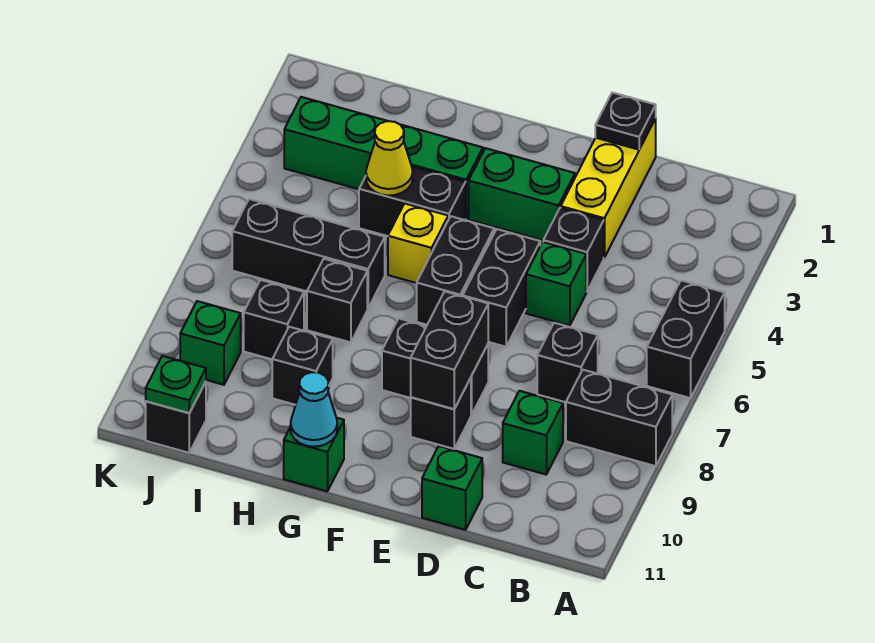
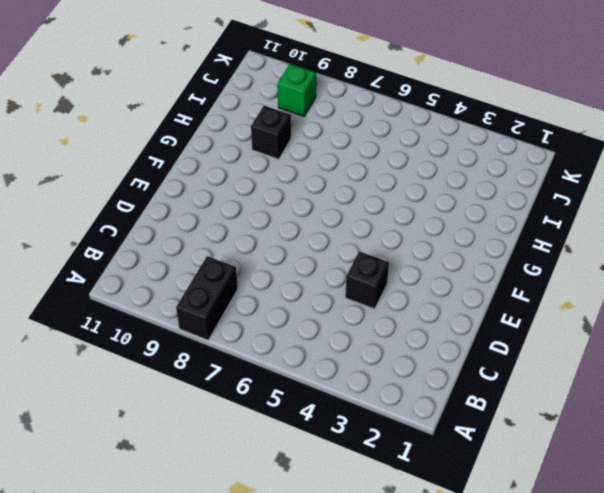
none -> black brick A5:A6 level 1
none -> black brick C7 level 1
none -> green brick C9 level 1

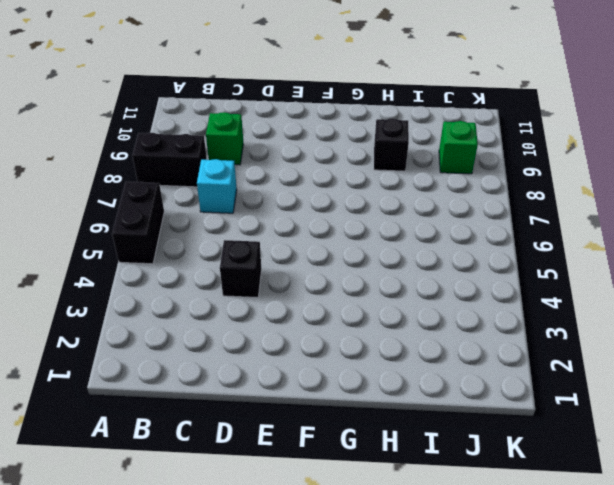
cyan brick C7 level 1 -> black brick C7 level 1
none -> yellow brick D1:D3 level 1
none -> green brick D5 level 1
none -> green brick D11 level 1

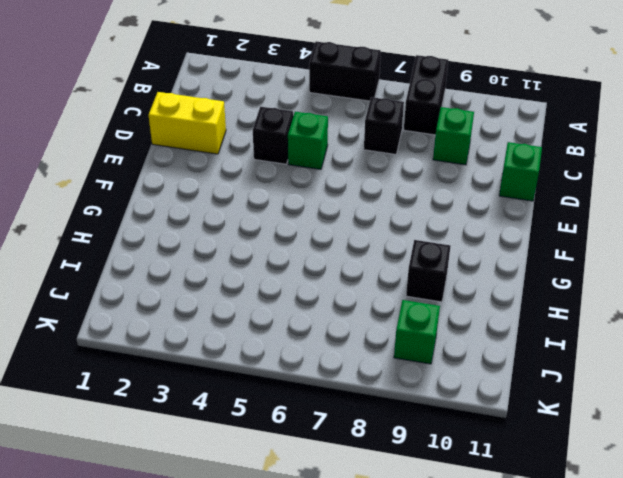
yellow brick D1:D2 level 1 -> yellow brick D1:D3 level 1
none -> green brick E3:F3 level 1
none -> black brick E5:E6 level 1
none -> black brick E8:F8 level 1

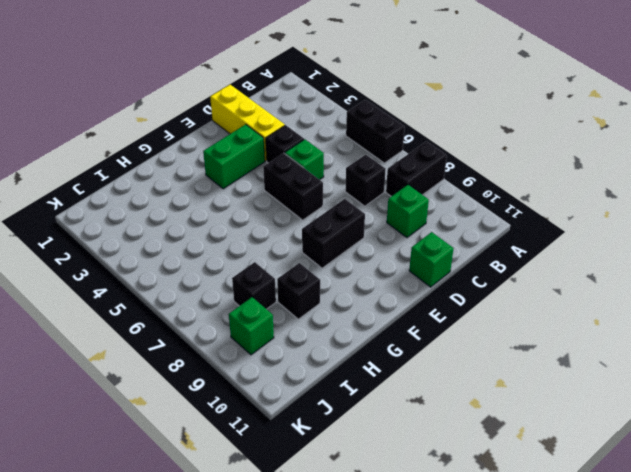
none -> black brick E9 level 1
none -> black brick F5:F6 level 1
none -> green brick G3:J3 level 1

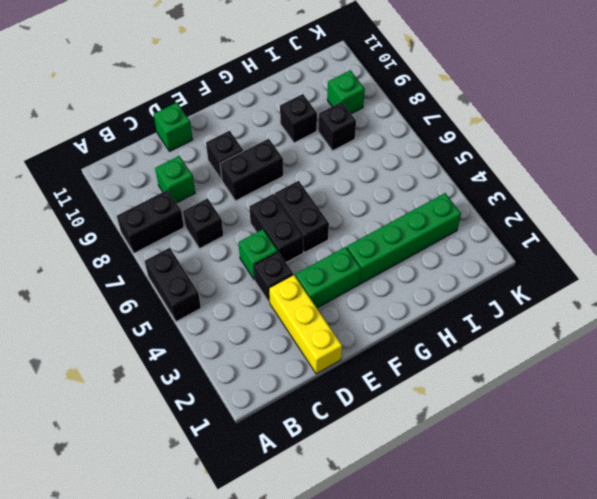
none -> black brick G4:H4 level 1
none -> yellow brick G5 level 1
none -> green brick G11 level 1

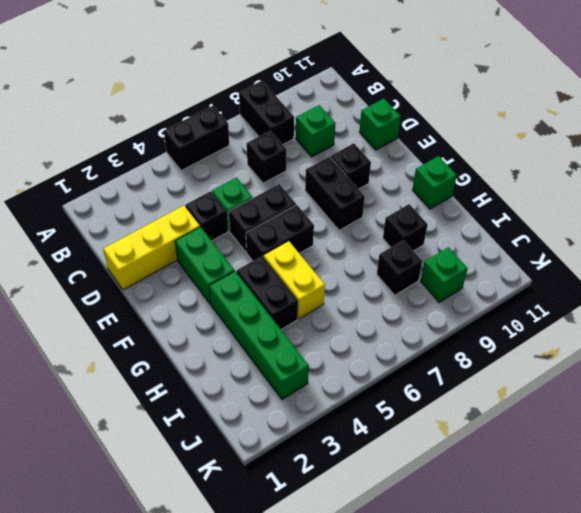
yellow brick G5:H5 level 1 -> yellow brick G5 level 1
none -> black brick H6:J6 level 1
none -> black brick H7 level 1
none -> black brick J11 level 1

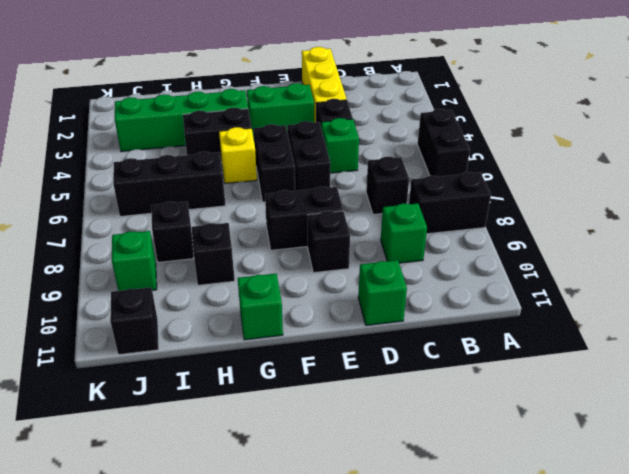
none -> black brick H7 level 1
none -> black plate D1 level 2
none -> black brick E8:E9 level 2

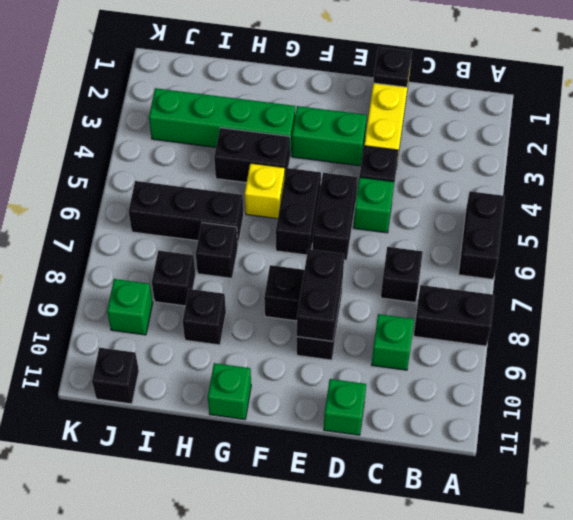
none -> cyan cone G11 level 2
none -> yellow cone H4 level 2
none -> green plate J11 level 2

